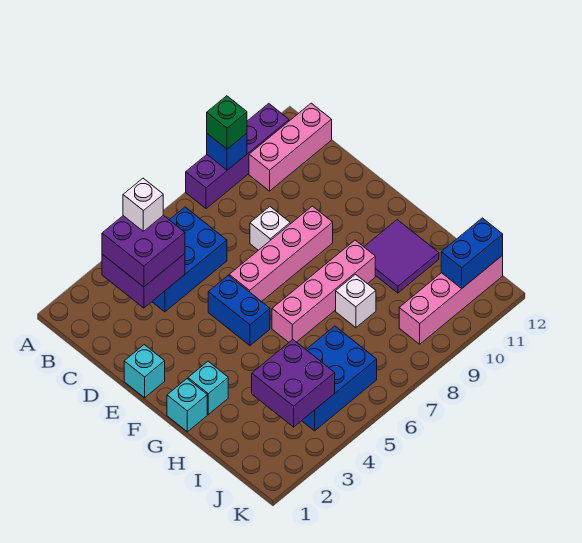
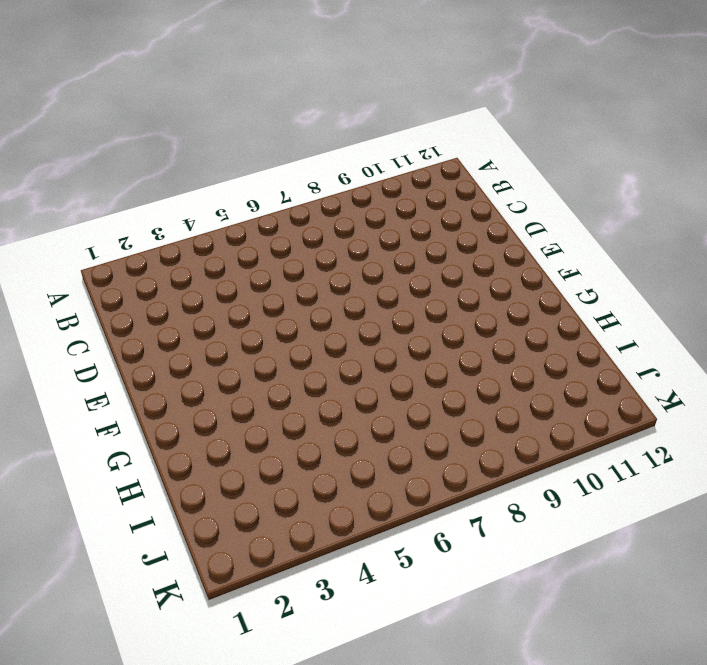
none -> purple brick A8:A11 level 1
none -> blue brick B4:C6 level 1
none -> pink brick B10:B12 level 1

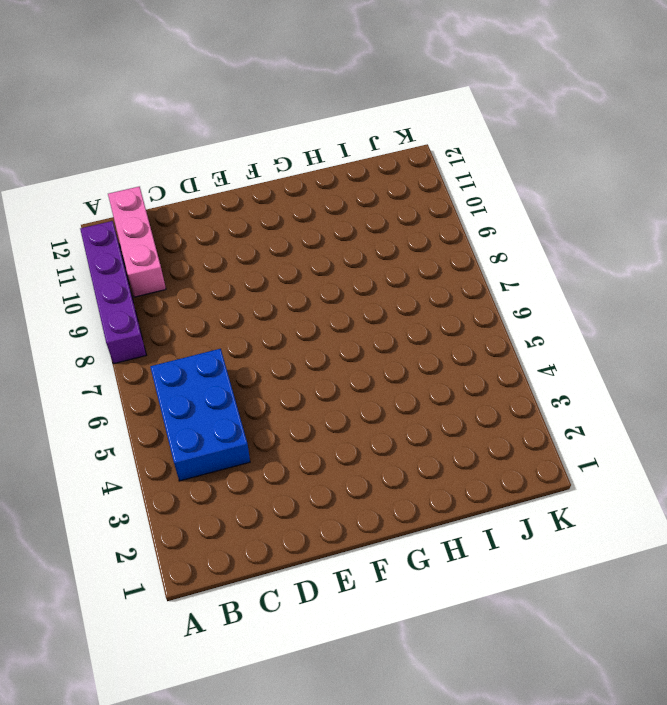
none -> white brick D8 level 1
none -> cyan brick E1 level 1
none -> blue brick E5:F5 level 1

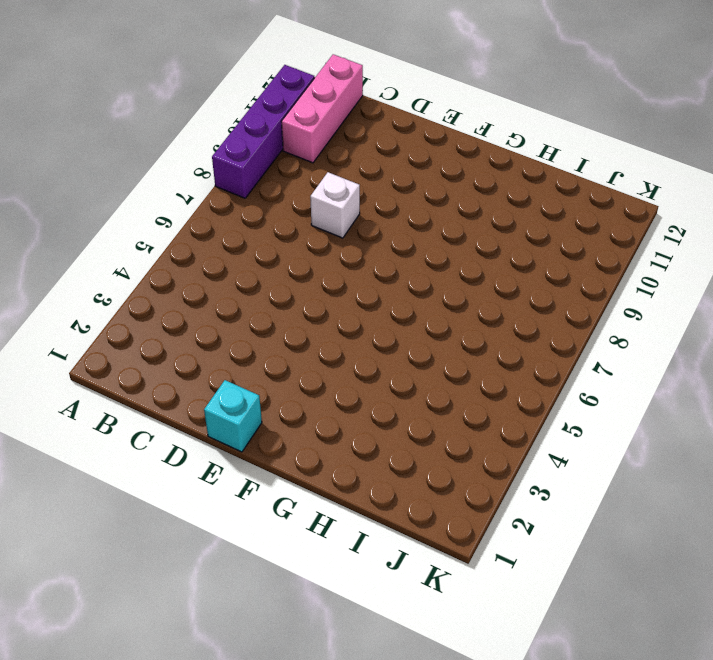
none -> blue brick B4:C6 level 1
none -> blue brick E5:F5 level 1
none -> pink brick E6:E9 level 1

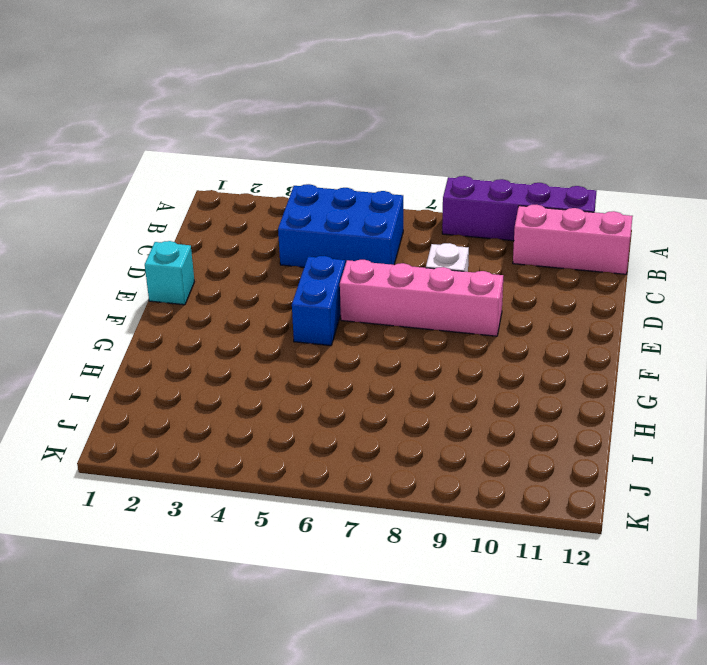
none -> cyan brick G1 level 1
none -> cyan brick G2 level 1
none -> pink brick G6:G9 level 1

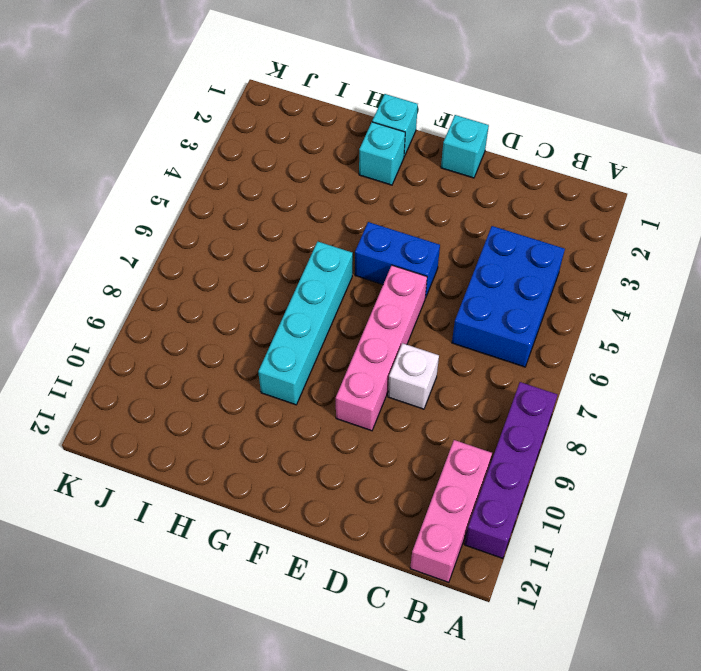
cyan brick G6:G9 level 1 -> pink brick G6:G9 level 1
none -> purple tile G10:H11 level 1
none -> white brick H8 level 1
none -> blue brick I4:J6 level 1

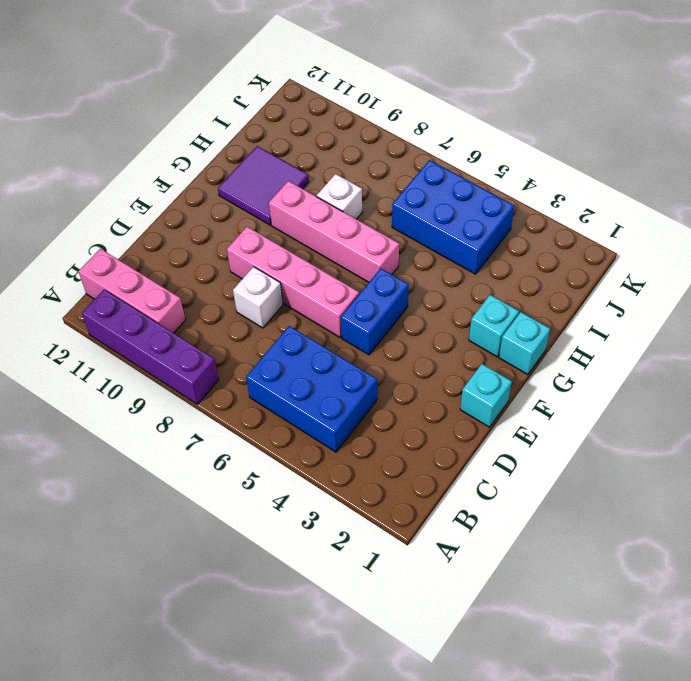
none -> pink brick J9:J12 level 1
none -> blue brick A9 level 2
none -> purple brick B3:C4 level 2

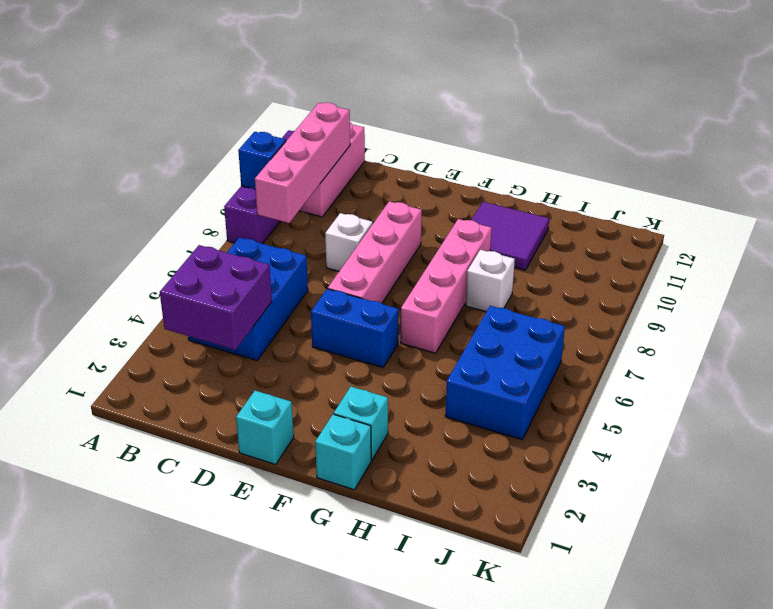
pink brick B8:B11 level 2 -> pink brick J9:J12 level 1
none -> purple brick I3:J4 level 2
none -> blue brick J11:J12 level 2
none -> green brick A9 level 3

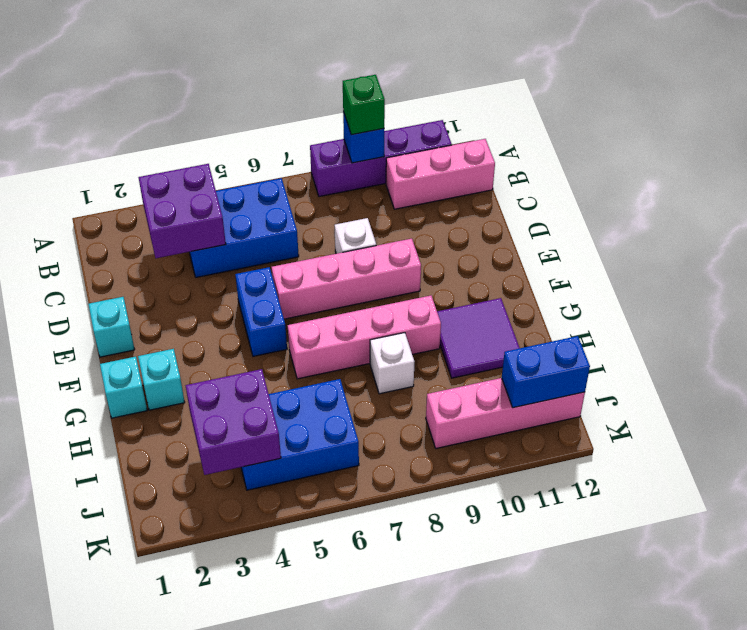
none -> purple brick B3:C4 level 3
none -> white brick B4 level 4

